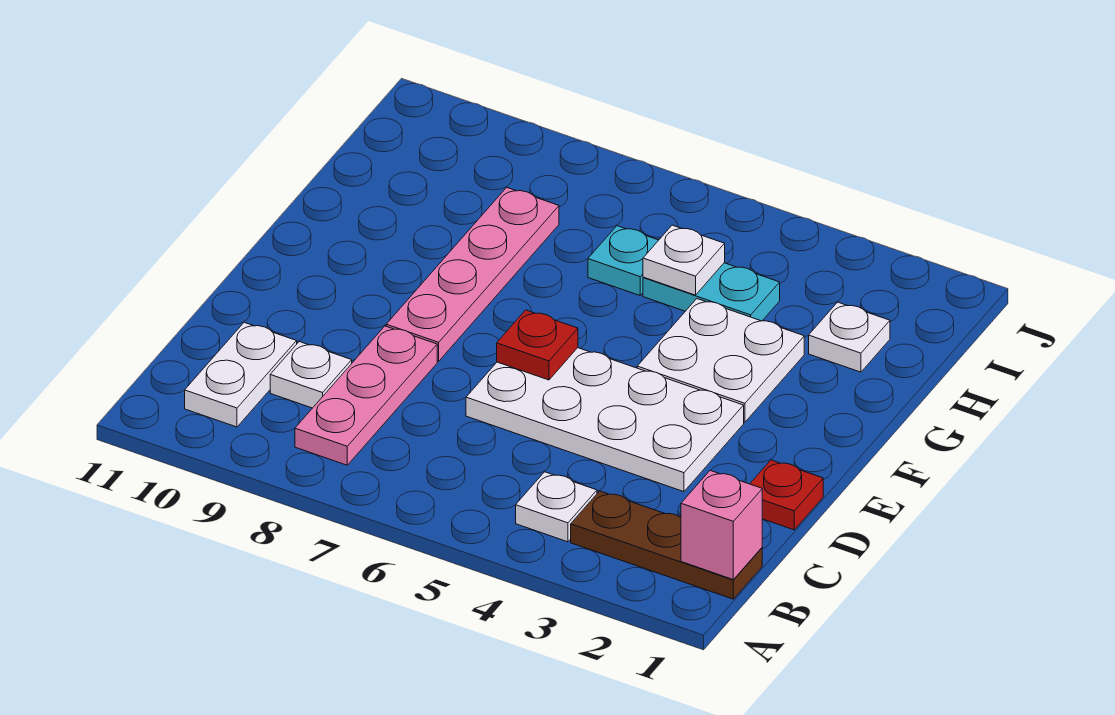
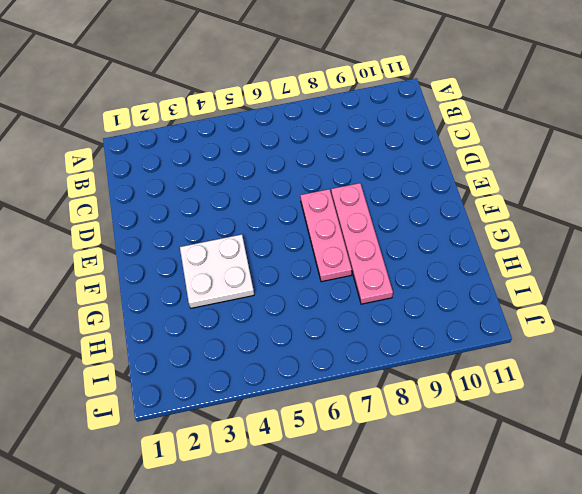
pink plate E7:G7 level 1 -> pink plate B8:D8 level 1
none -> brown plate B1:B3 level 1
none -> white plate B4 level 1
none -> white plate B10:C10 level 1

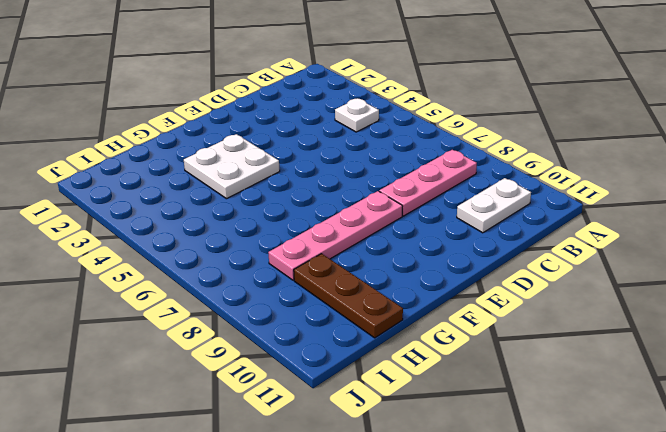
brown plate H9:H11 level 1 -> brown plate B1:B3 level 1
none -> white plate C9 level 1
none -> red plate D1 level 1
none -> white plate D3:E6 level 1

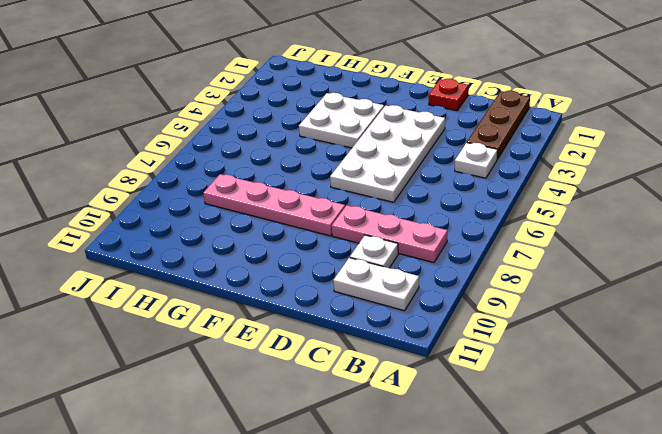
none -> white plate H2 level 1
none -> cyan plate H4:H5 level 1
none -> cyan plate H6 level 1

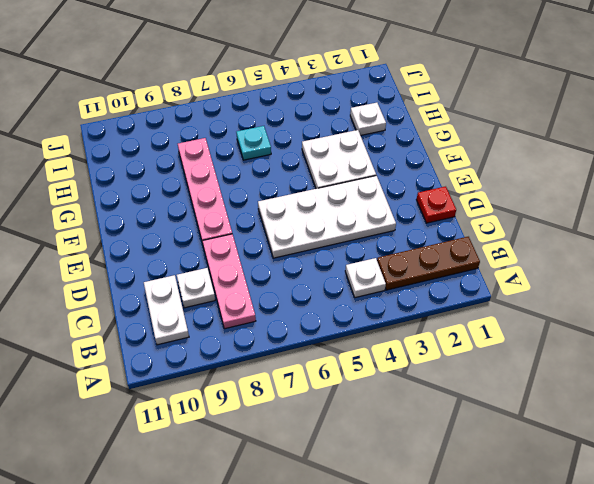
none -> cyan plate H4:H5 level 1
none -> pink brick B1 level 2
none -> red plate E6 level 2

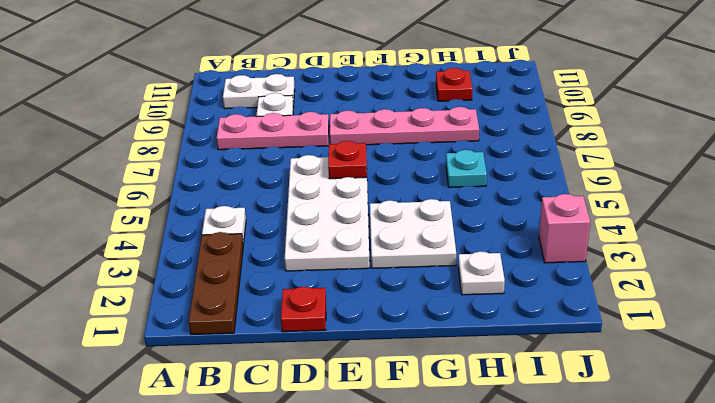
red plate H10 level 1 -> none
pink brick J3 level 1 -> pink brick B1 level 2
none -> cyan plate H4:H5 level 1
none -> white plate H5 level 2

